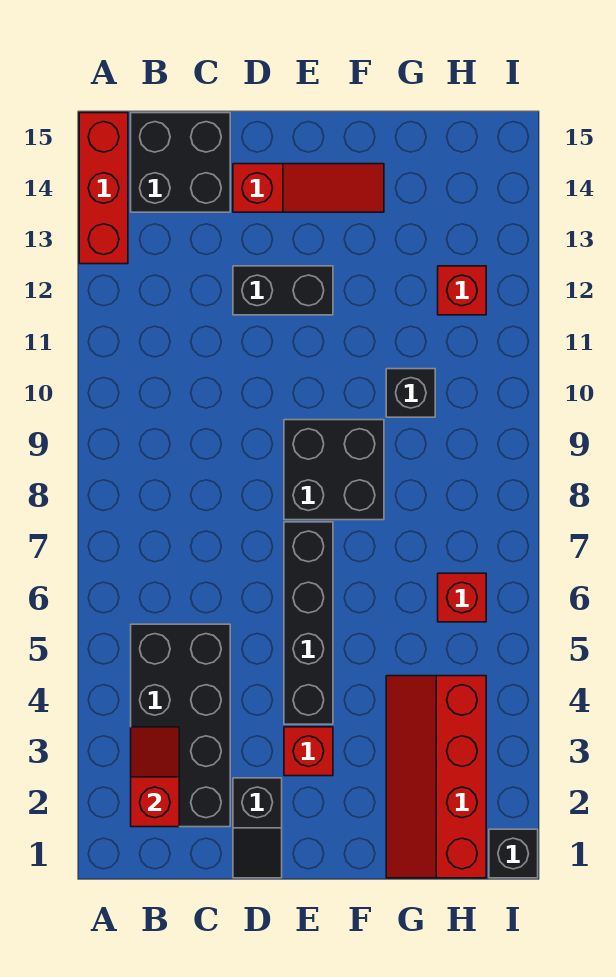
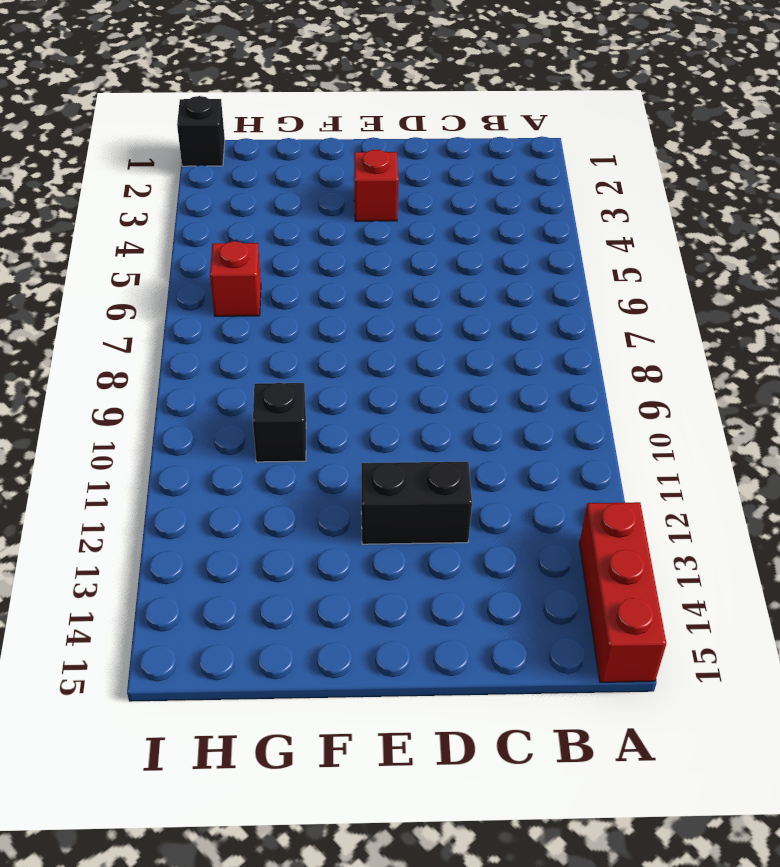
none -> black brick B2:C5 level 1
none -> black brick B14:C15 level 1
none -> black slope D1:D2 level 1 top 2

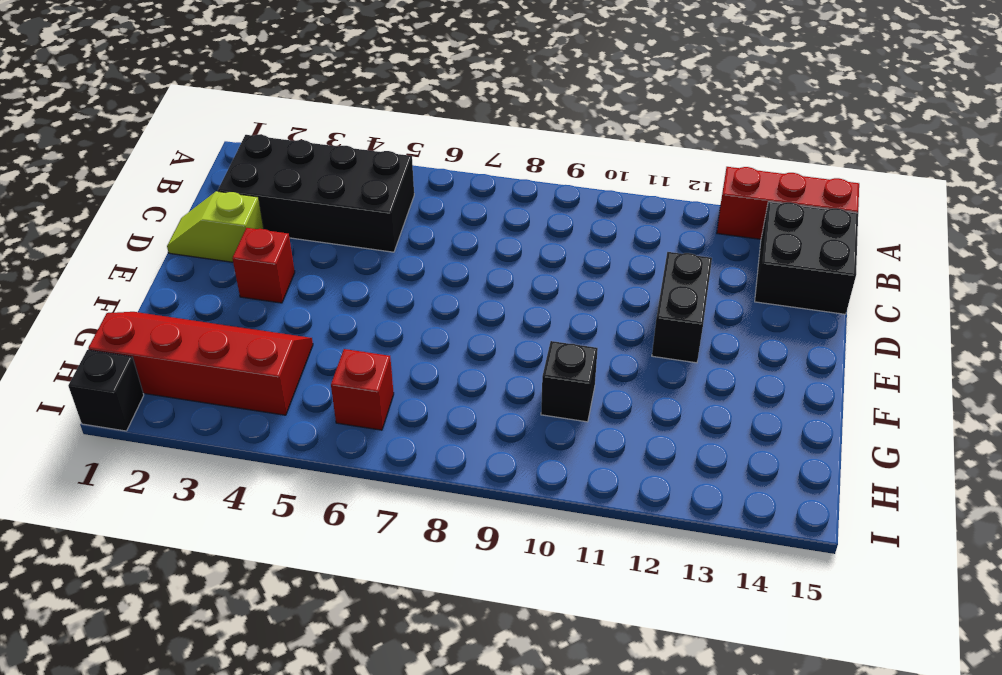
lime slope D1:D2 level 1 top 2 -> black slope D1:D2 level 1 top 2
none -> red slope D14:F14 level 1 top D
none -> black brick E4:E7 level 1
none -> black brick E8:F9 level 1

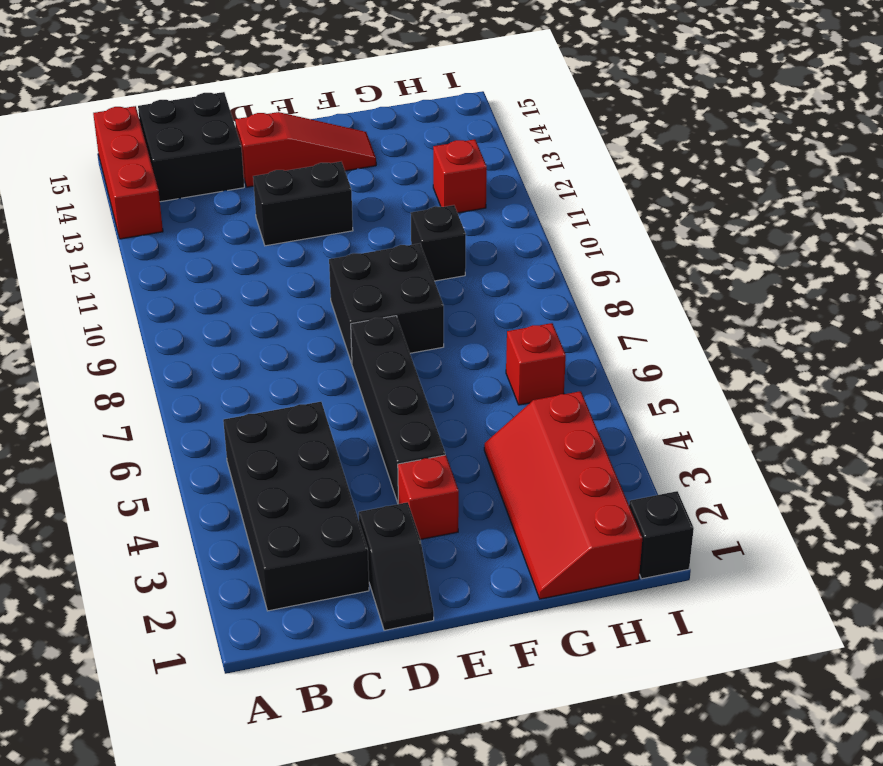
none -> red slope B2:B3 level 2 top 2

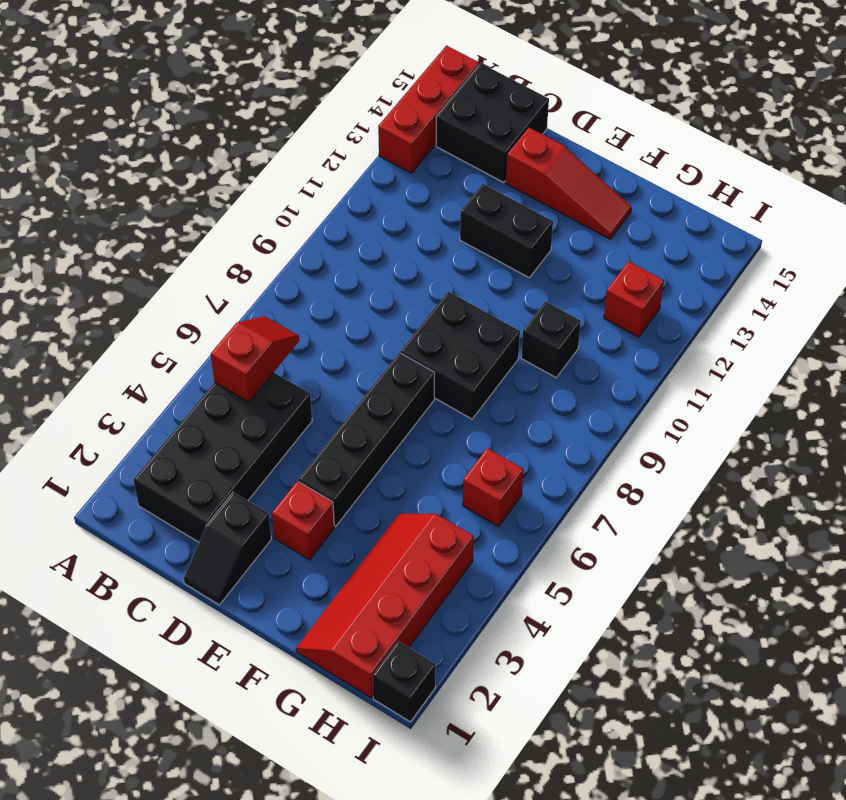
red slope B5:B6 level 2 top 5 -> red slope B2:B3 level 2 top 2

